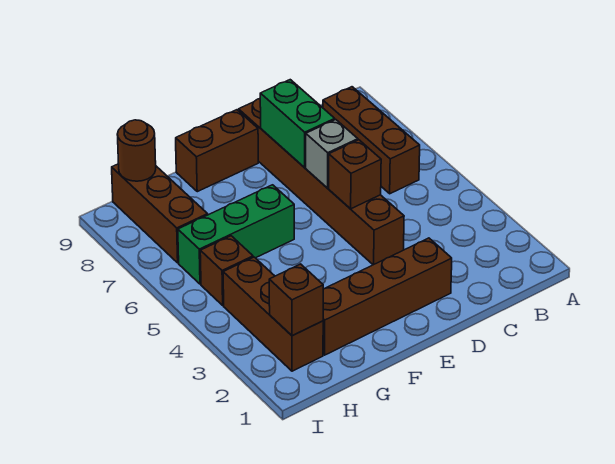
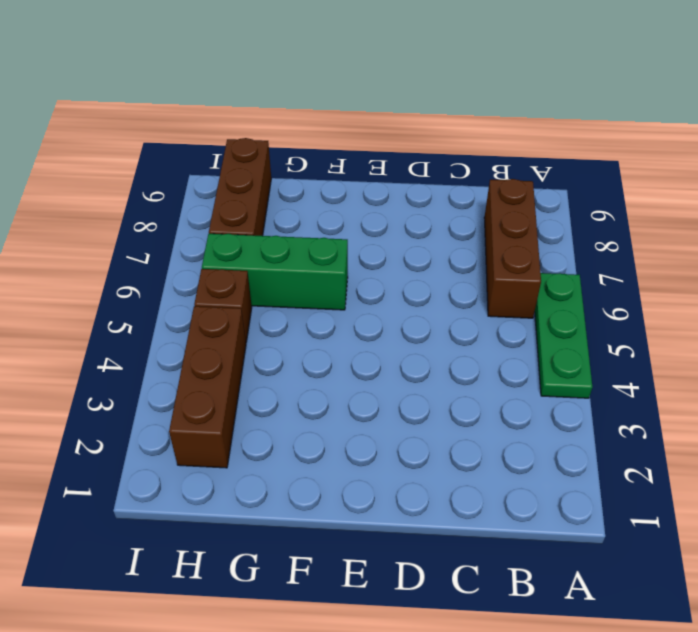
green plate A4:A6 level 1 -> none
none -> brown brick D2:G2 level 1
none -> brown brick D4:D9 level 1
none -> brown brick E9:F9 level 1

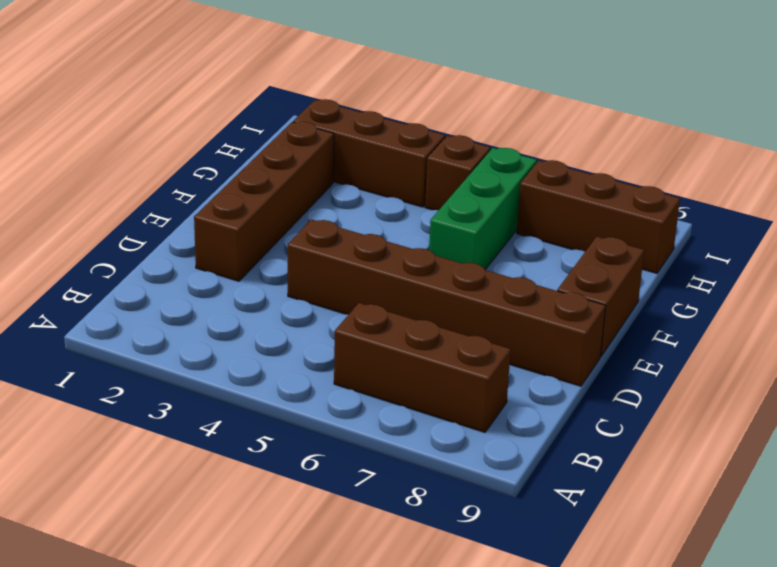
none -> brown brick D5 level 2
none -> grey brick D6 level 2
none -> green brick D7:D8 level 2

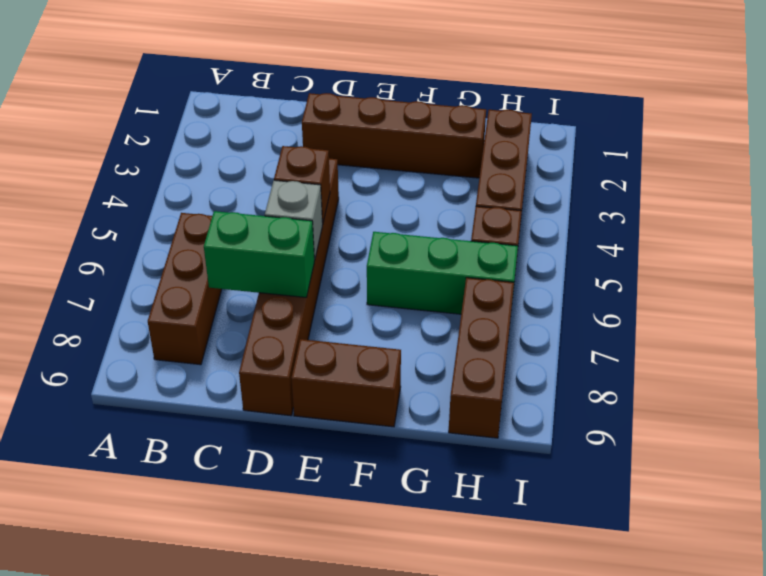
green brick C7:D7 level 2 -> green brick D7:D8 level 2
none -> brown brick H2 level 2
none -> brown round brick H9 level 2

